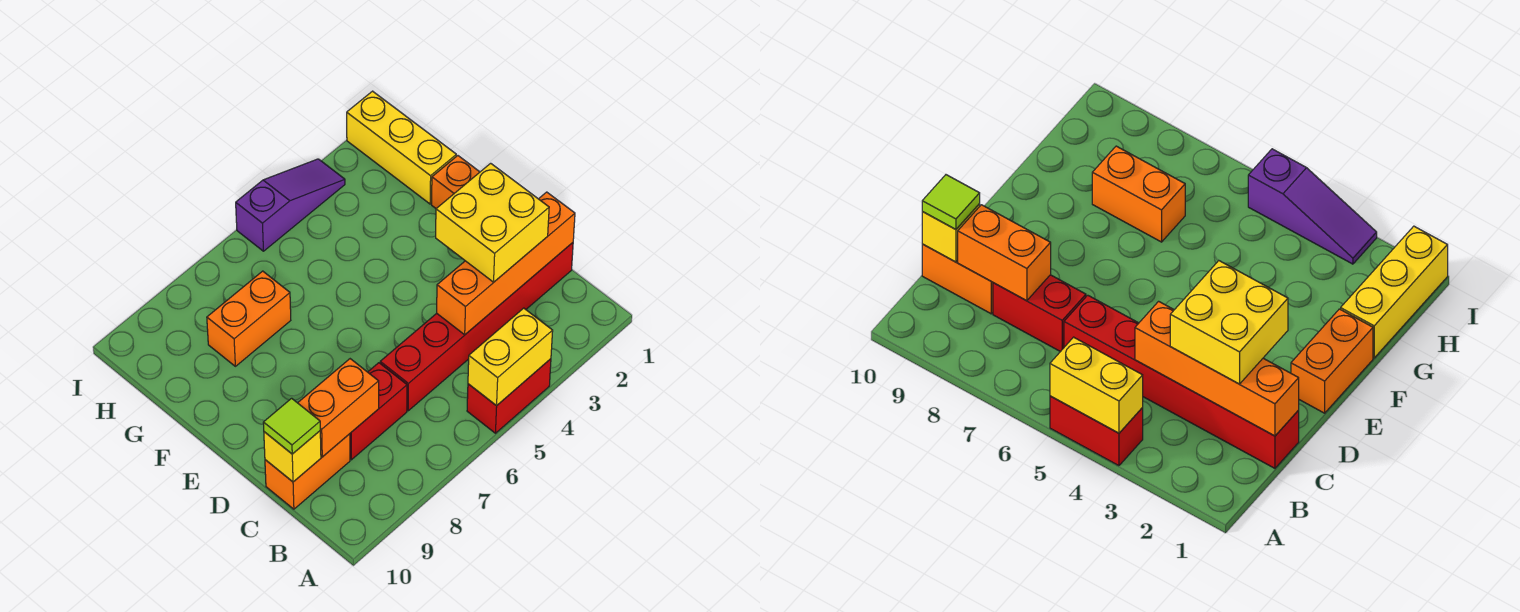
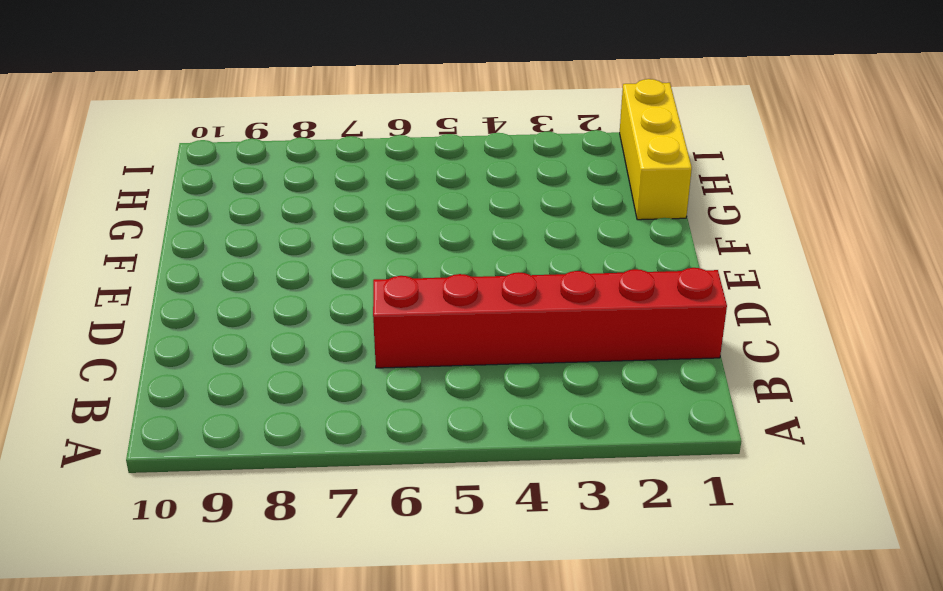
none -> red brick A4:A5 level 1
none -> red brick C7:C8 level 1
none -> orange brick C9:C10 level 1

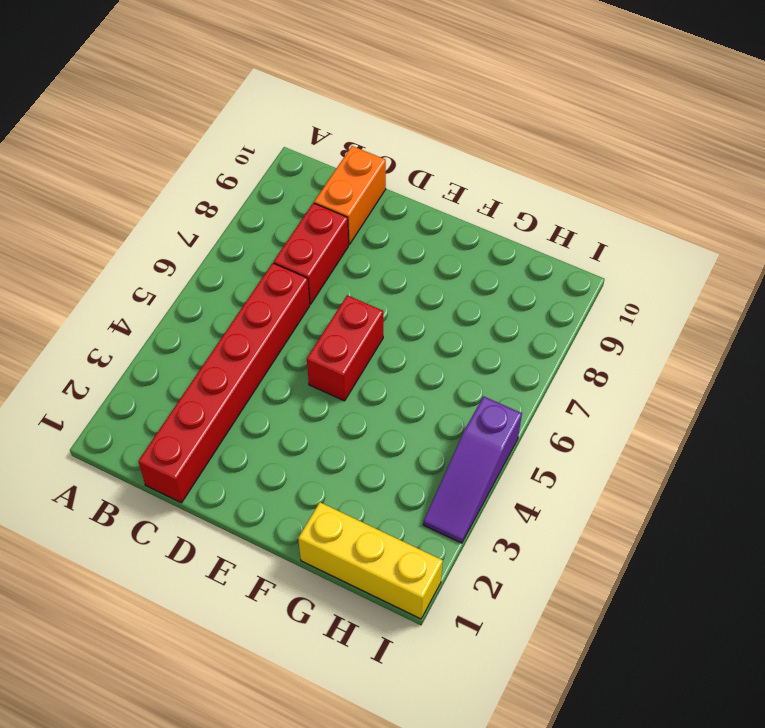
red brick E5:E6 level 1 -> red brick A4:A5 level 1
none -> orange brick E1:F1 level 1
none -> orange brick G7:G8 level 1
none -> yellow brick A4:A5 level 2

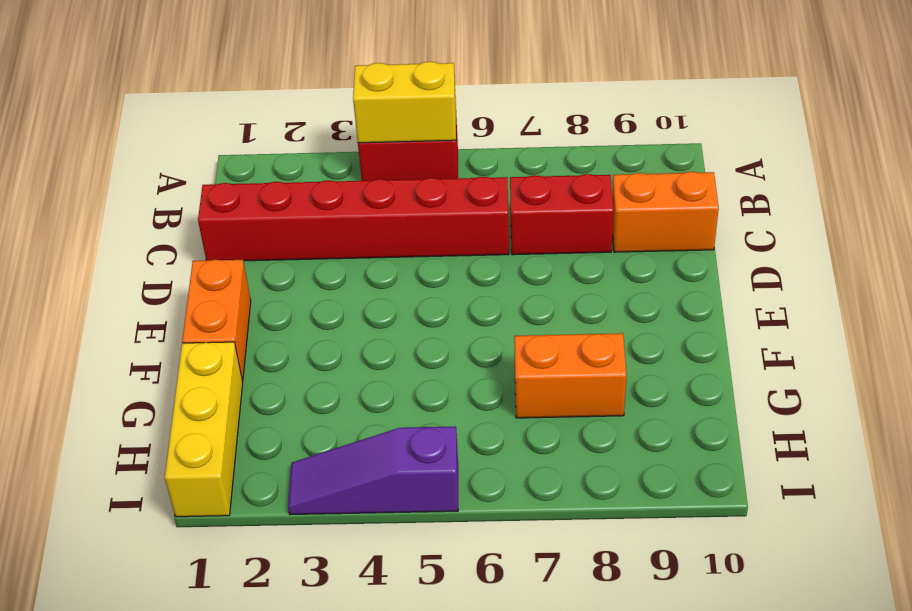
none -> orange brick C1:C4 level 2
none -> orange brick C8:C9 level 2
none -> yellow brick C10 level 2

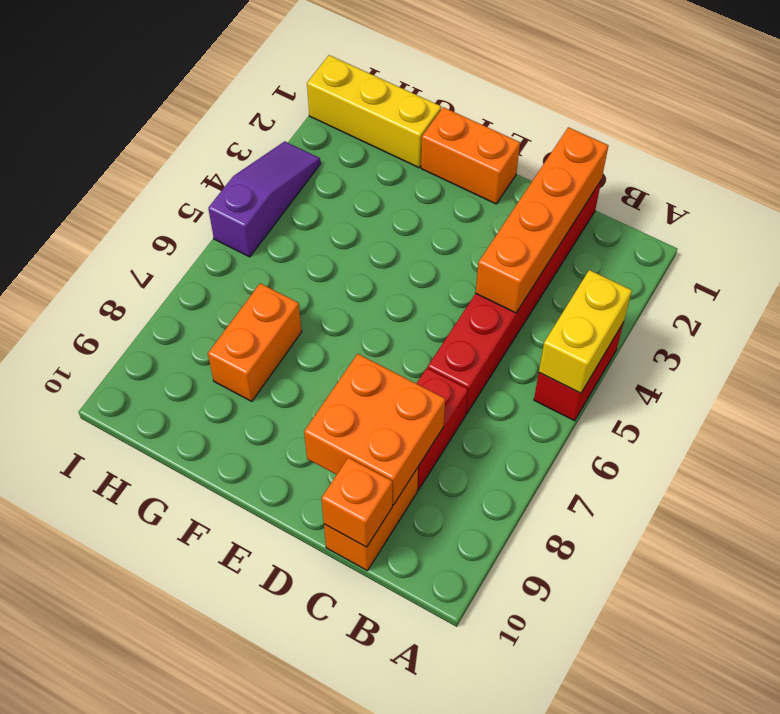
orange brick C8:D9 level 2 -> orange brick C8:C9 level 2
orange brick C10 level 2 -> yellow brick C10 level 2
none -> yellow brick C2:D3 level 3
none -> lime tile C10 level 3

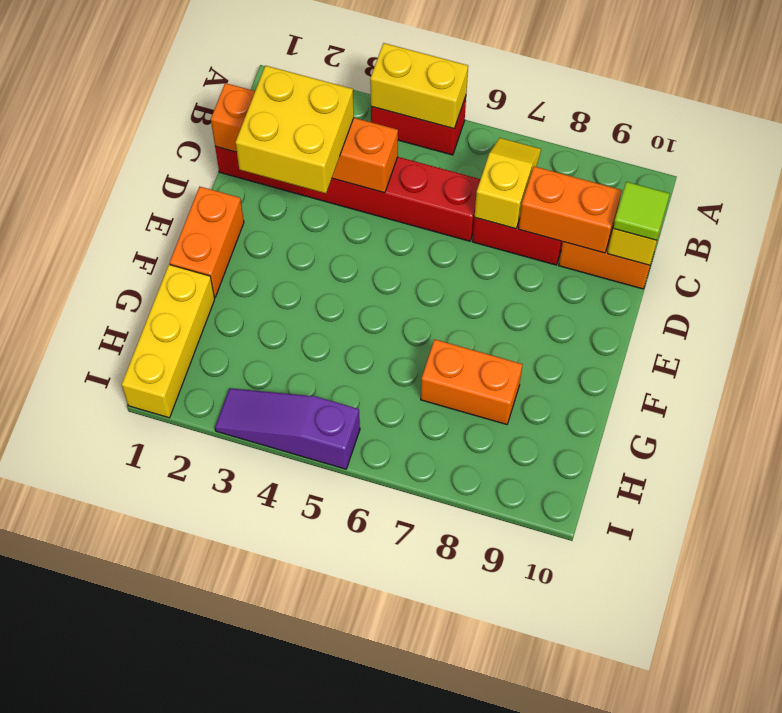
yellow slope B7:C7 level 2 top C -> none

